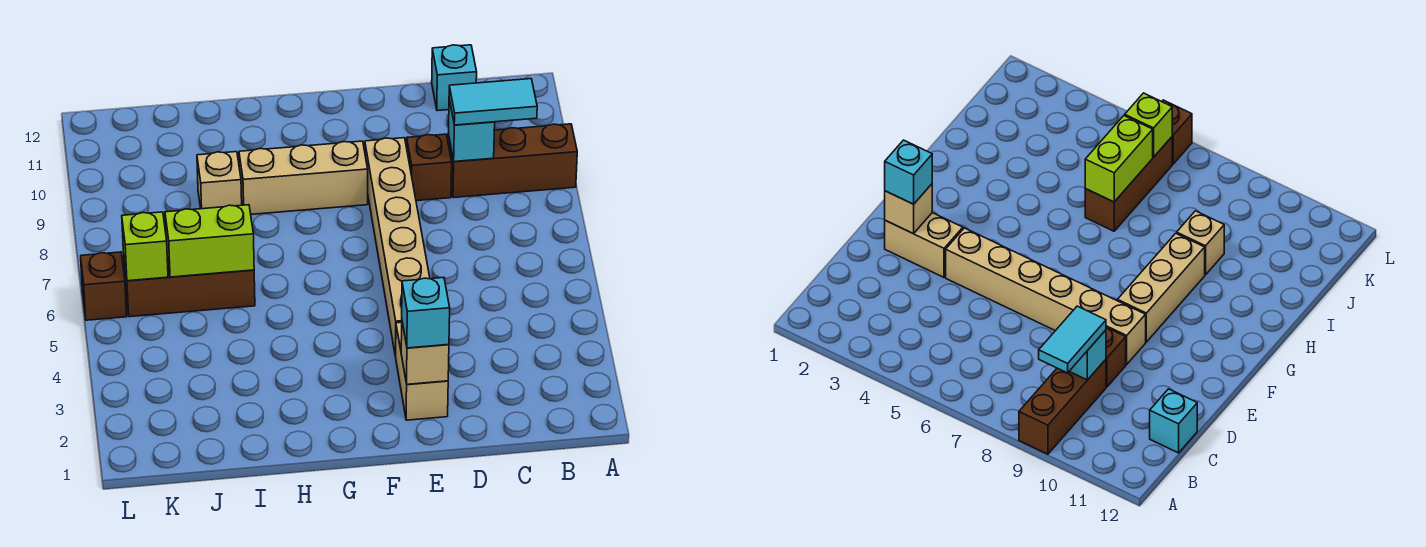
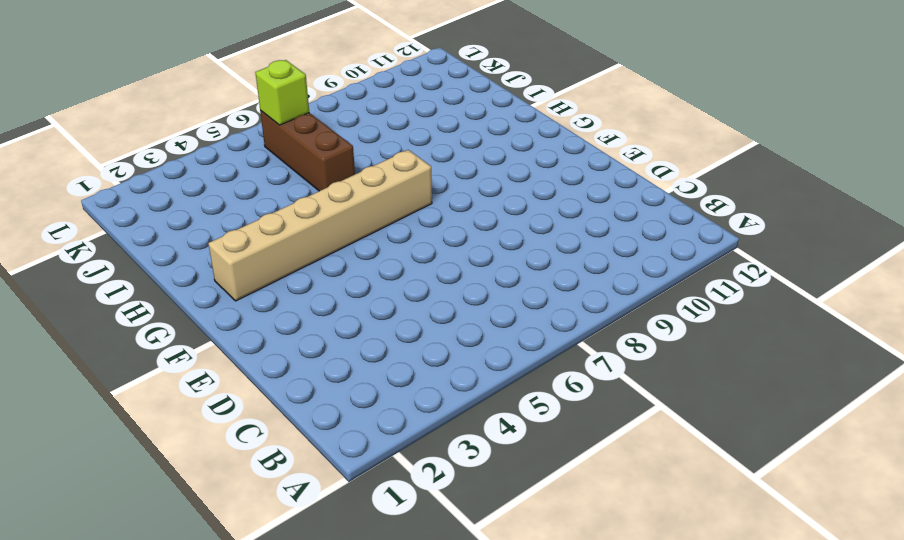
tan brick G2:G7 level 1 -> tan brick E4:E9 level 1
none -> brown brick A9:C9 level 1
none -> cyan brick C12 level 1
none -> brown brick D9 level 1

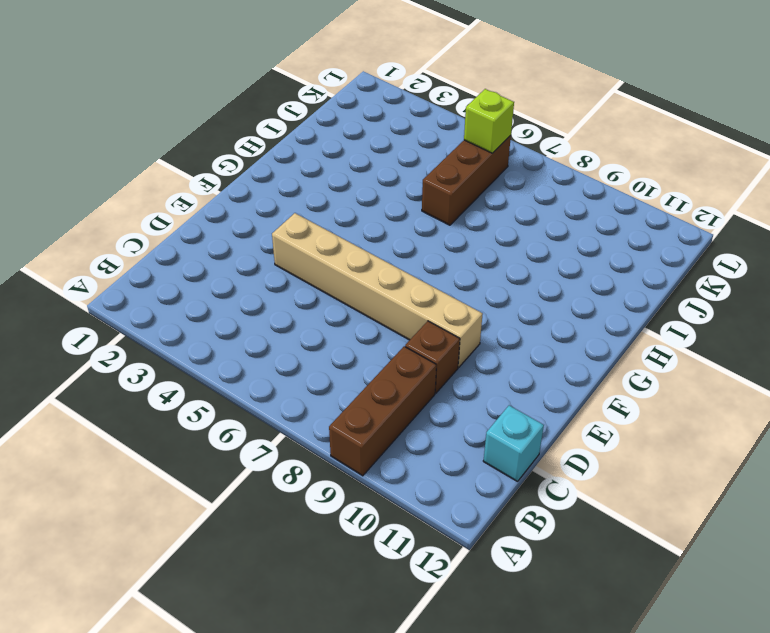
none -> tan brick E2:E3 level 1
none -> tan brick F9:H9 level 1
none -> tan brick I9 level 1

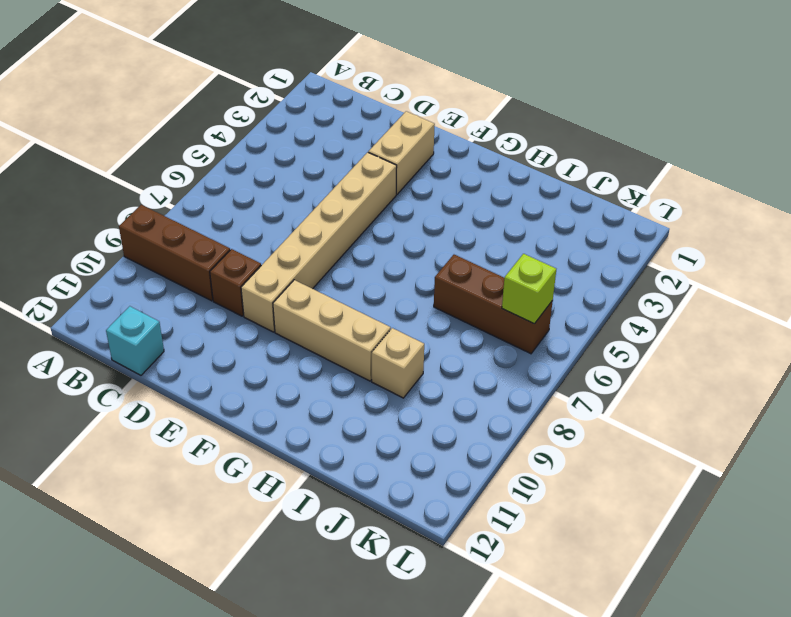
none -> brown brick L6 level 1
none -> cyan brick C9 level 2
none -> tan brick E2 level 2

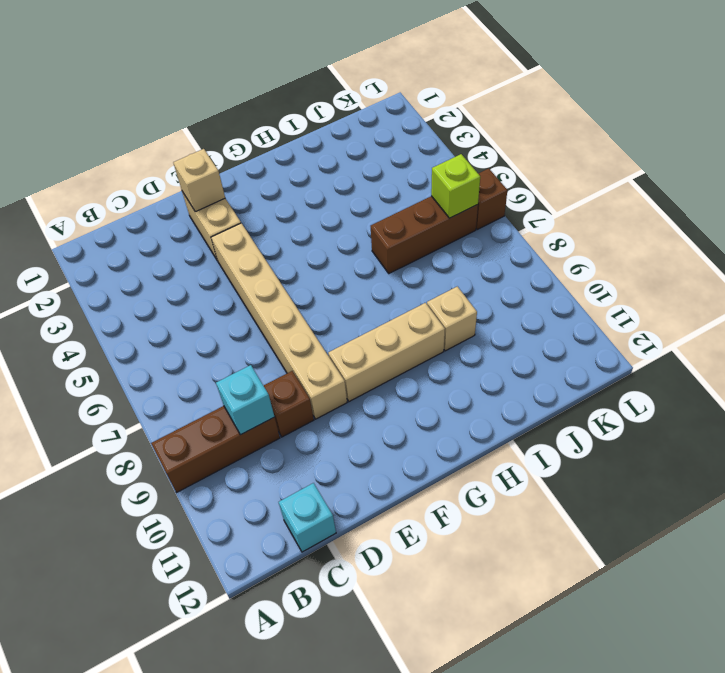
none -> lime brick I6:J6 level 2
none -> cyan tile B9:C9 level 3
none -> cyan brick E2 level 3

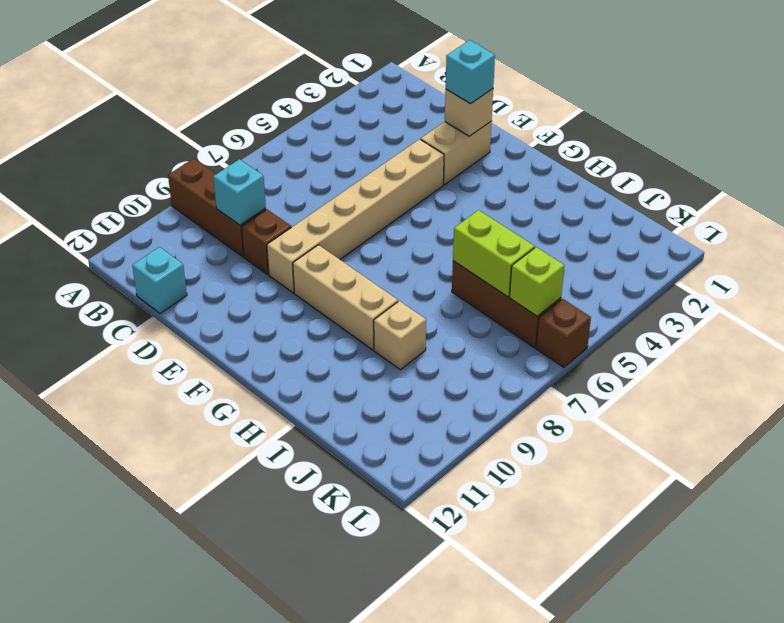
none -> cyan tile B9:C9 level 3

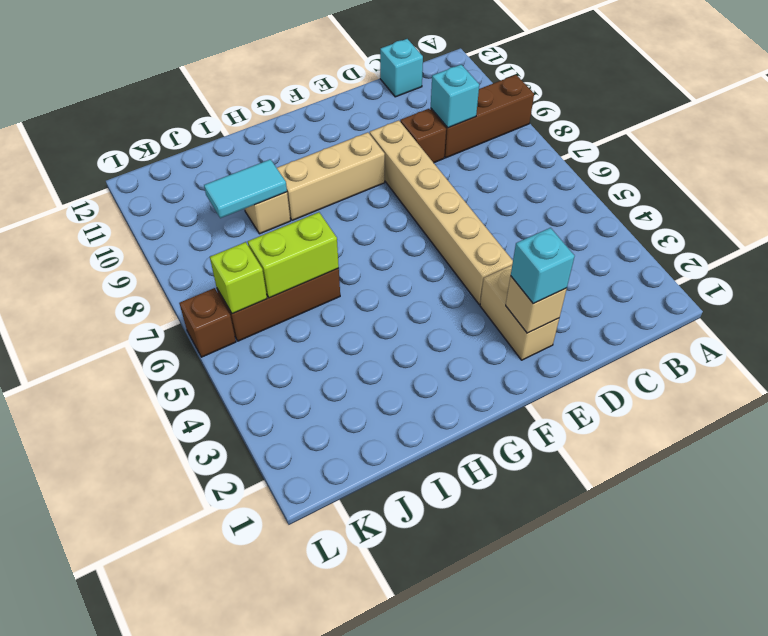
cyan tile I9:J9 level 2 -> cyan tile B9:C9 level 3

